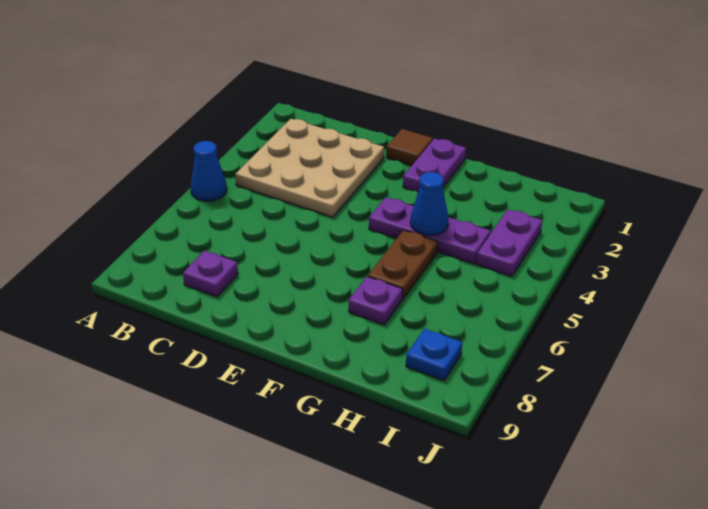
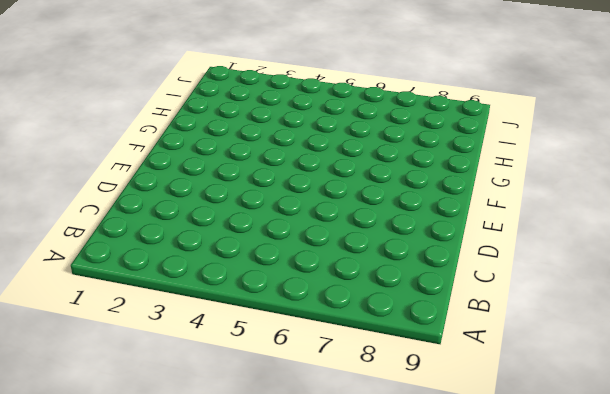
none -> blue cone A5 level 1
none -> tan plate B2:D4 level 1

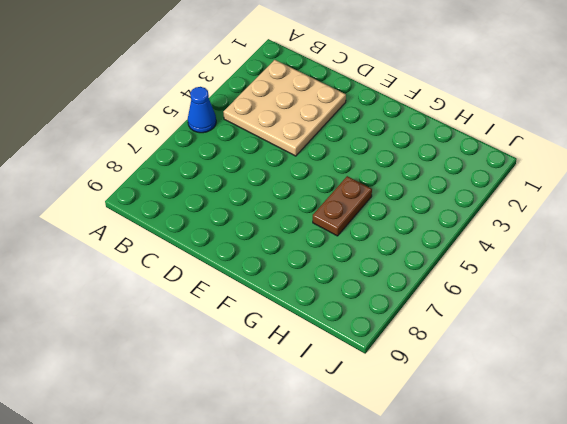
none -> purple plate C8 level 1
none -> brown tile E1 level 1

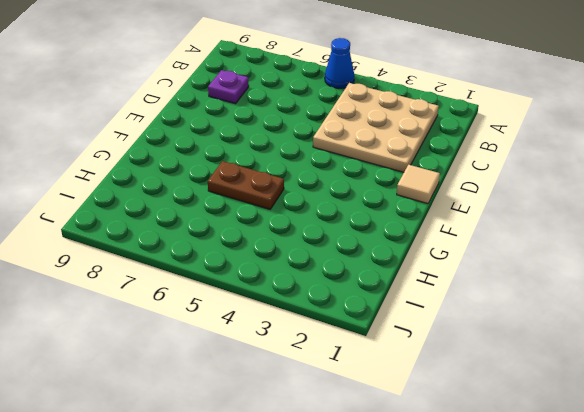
tan tile E1 level 1 -> brown tile E1 level 1
none -> purple plate F1:F2 level 1
none -> purple plate F4:H4 level 1

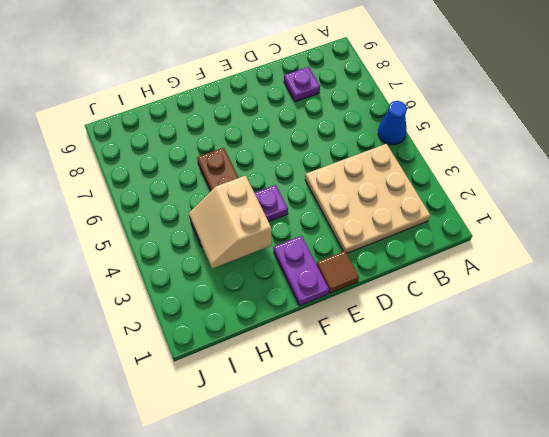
tan slope G3:H4 level 2 top G -> blue cone G4 level 2
none -> purple plate G7 level 1
none -> purple plate I3:I4 level 1

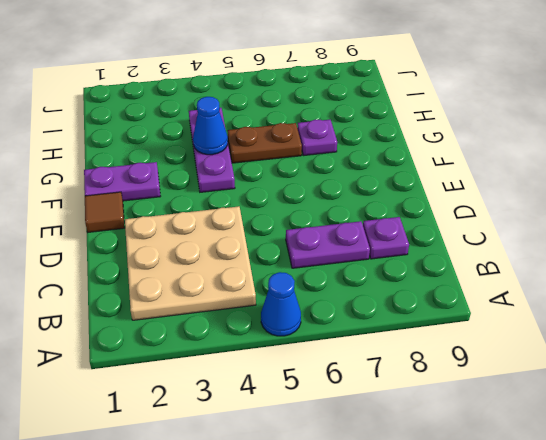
purple plate C6:C7 level 1 -> purple plate I3:I4 level 1
none -> blue plate I8 level 1

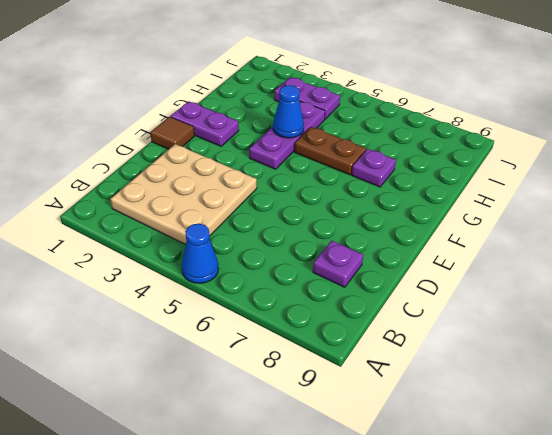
none -> blue plate I8 level 1

